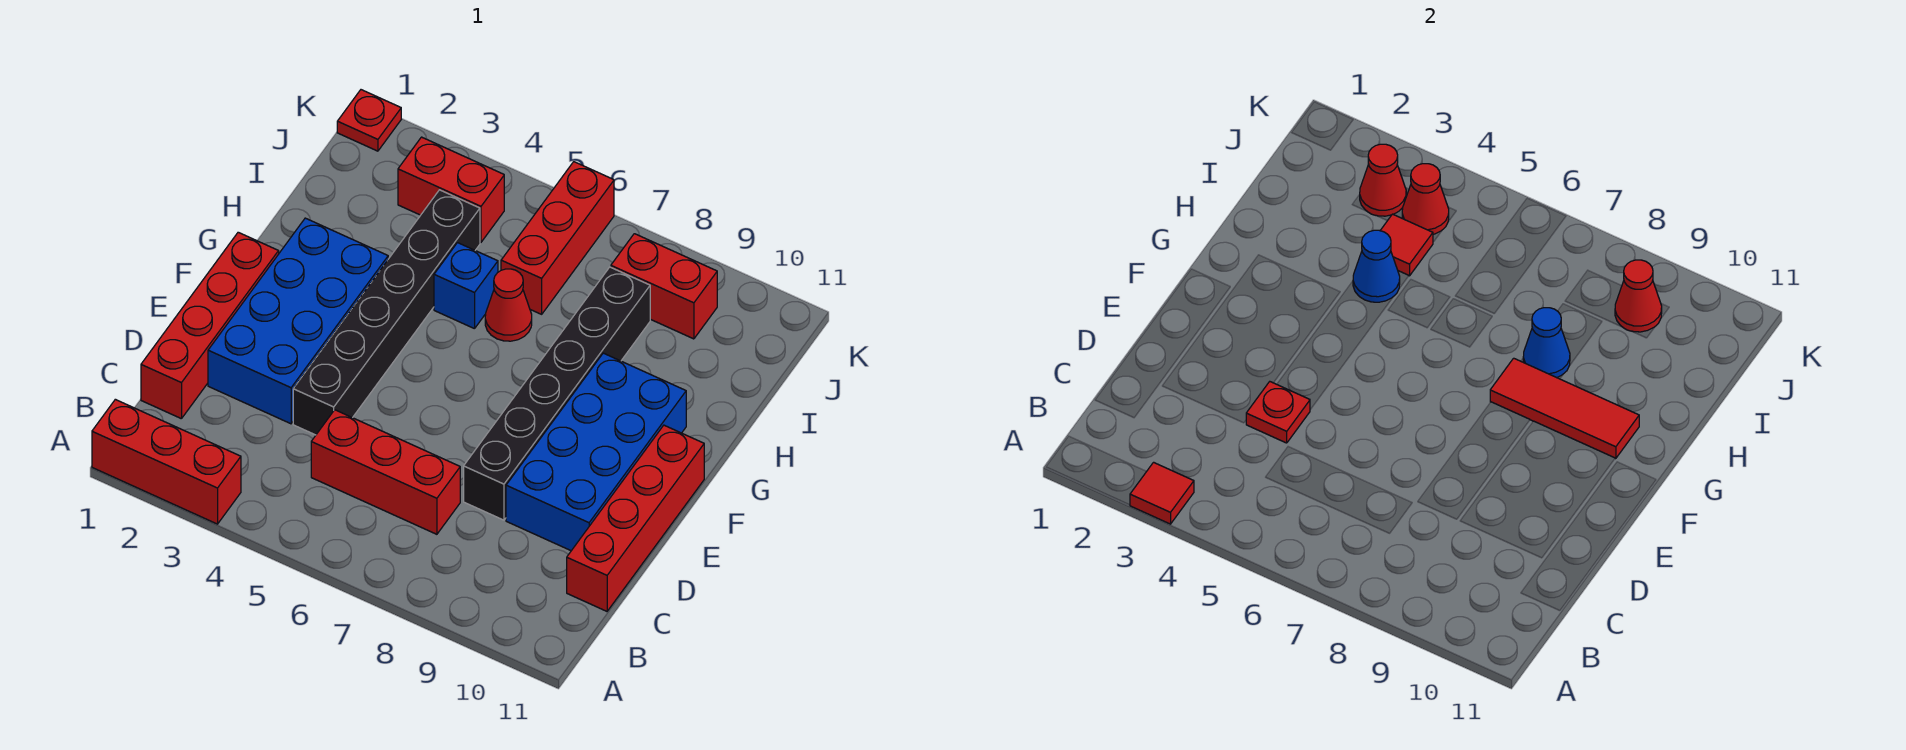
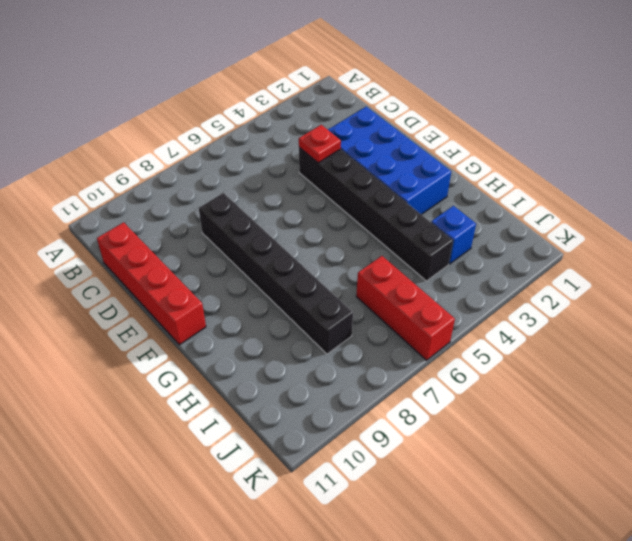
blue brick I3 level 1 -> blue brick H5 level 1
none -> red brick A1:A3 level 1
none -> red brick C1:F1 level 1
none -> red brick C5:C7 level 1

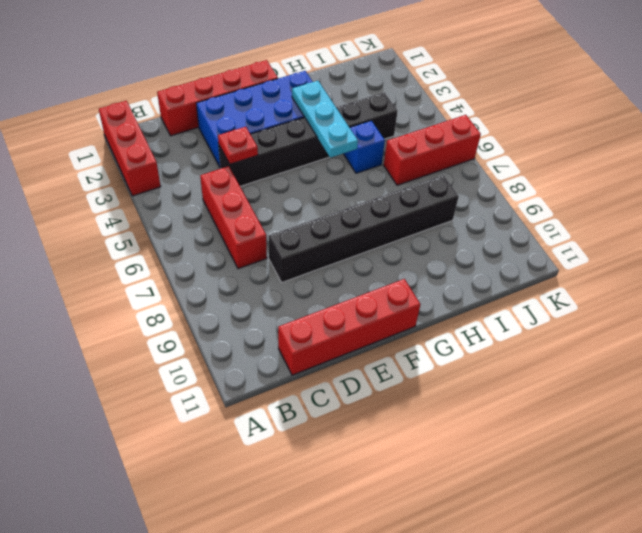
cyan plate G3:G5 level 2 -> none
none -> blue brick D9:G10 level 1
none -> red cone H6 level 1
none -> red brick J3:J4 level 1

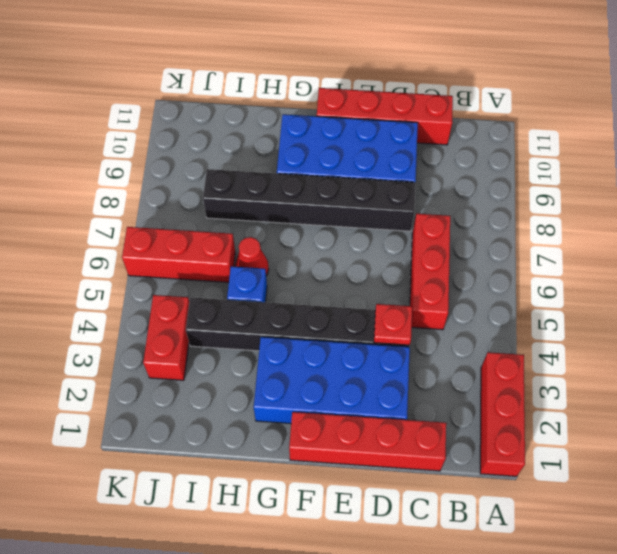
none -> red brick J8:J9 level 1
none -> red plate K1 level 1
none -> red tile A3 level 2

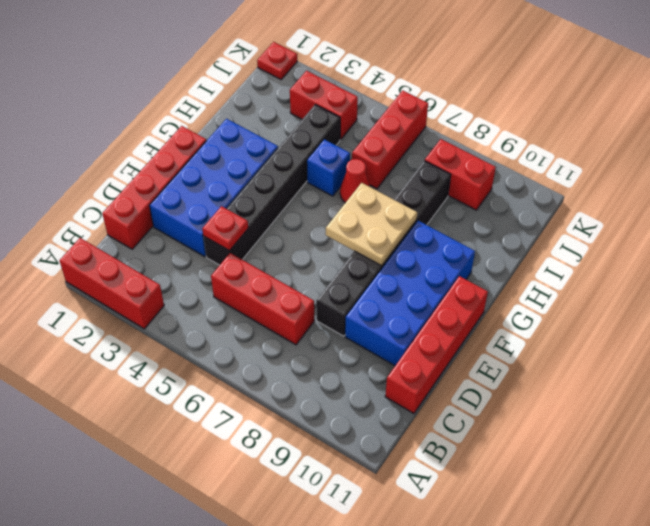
tan plate F7:G8 level 2 -> red tile G8:G10 level 2
none -> red tile A3 level 2
none -> blue cone H4 level 2
none -> blue cone H8 level 2

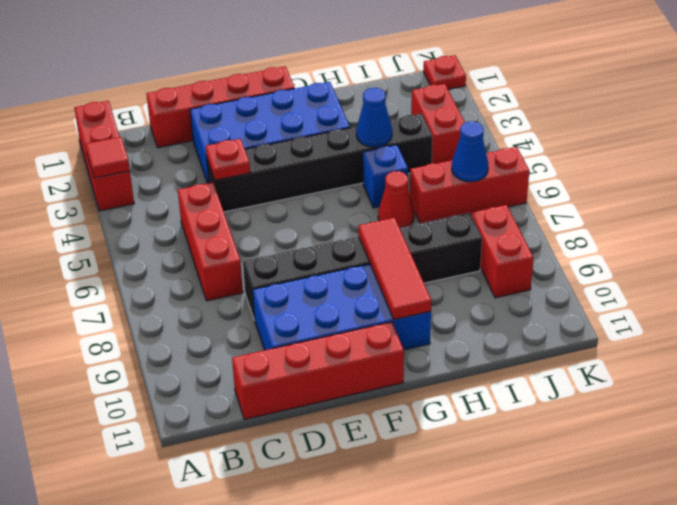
blue cone J6 level 2 -> blue cone H8 level 2
none -> red tile I4 level 2
none -> red cone J3 level 2
none -> red cone J4 level 2

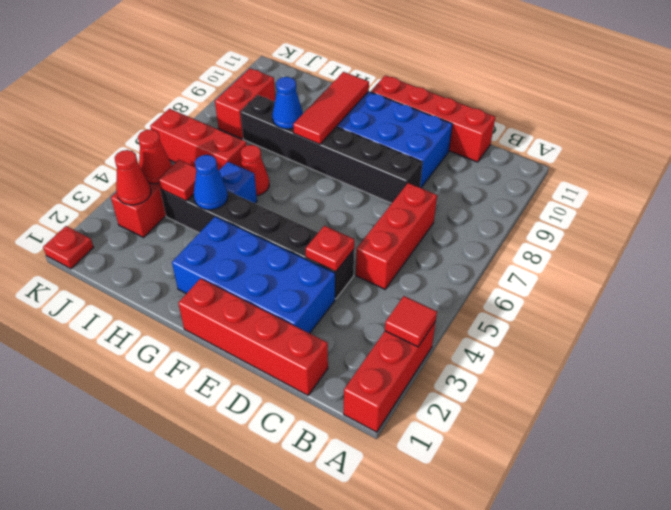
none -> red cone J9 level 2

